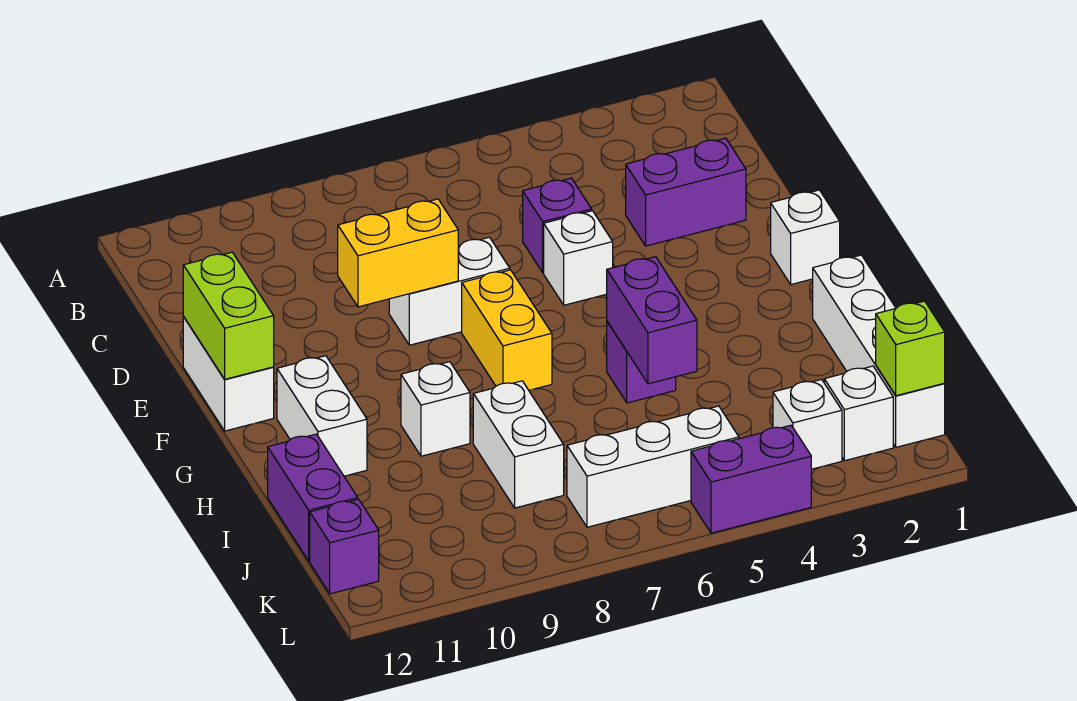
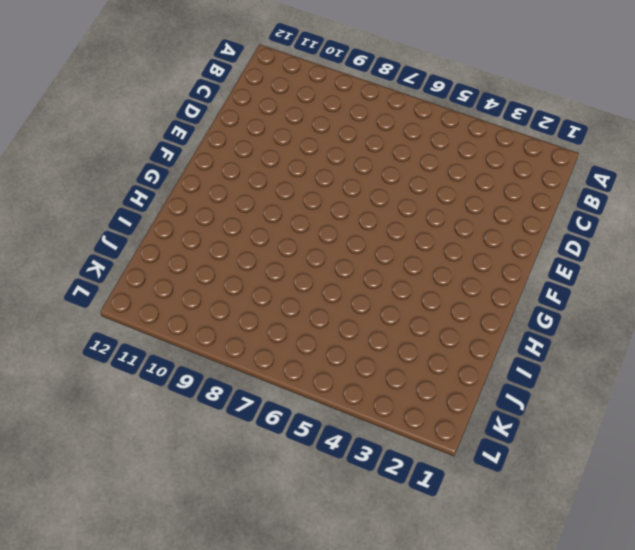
none -> purple brick D2:D3 level 1
none -> purple brick D5 level 1
none -> white brick E5 level 1

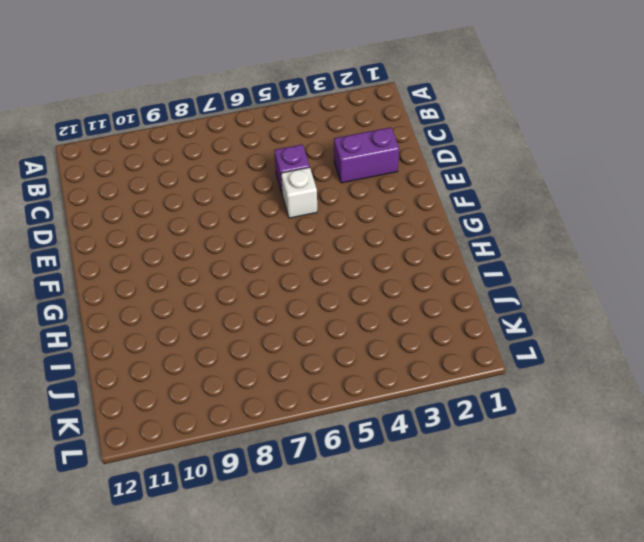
none -> white brick E7:E8 level 1
none -> white brick E12:F12 level 1
none -> white brick F1 level 1

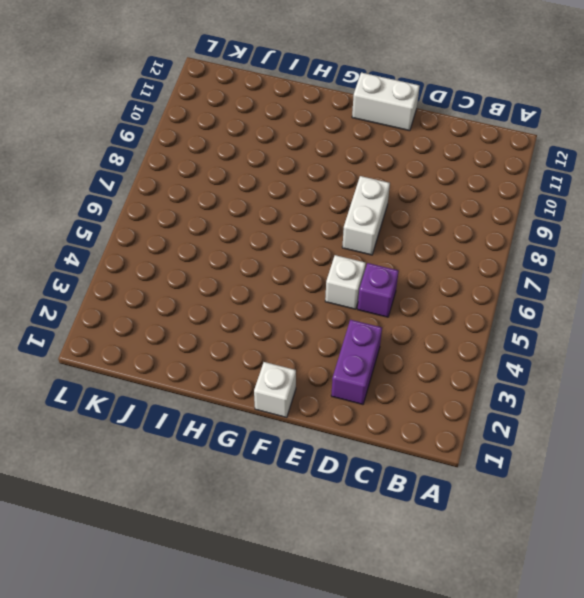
none -> yellow brick F7:G7 level 1
none -> white brick G11:H11 level 1
none -> white brick H1:K1 level 1

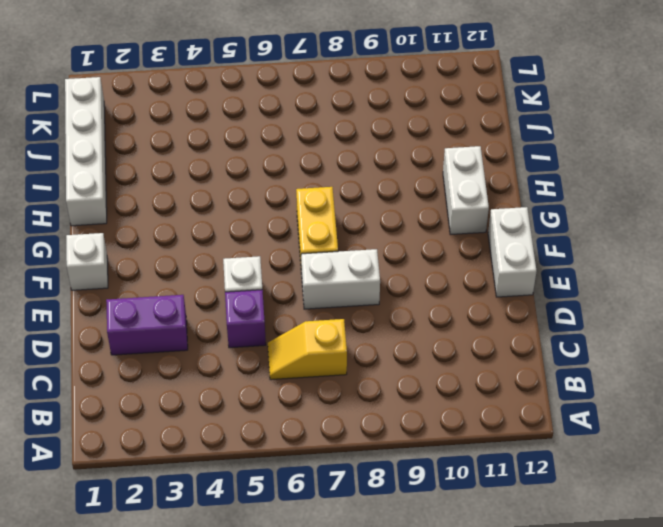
yellow slope C6:C7 level 1 top 7 -> none
none -> purple brick H5 level 1
none -> white brick H9 level 1
none -> white brick I8:J8 level 1

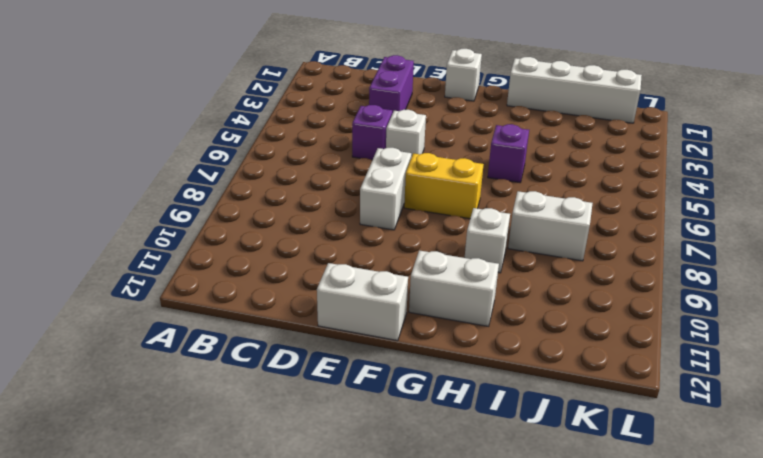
none -> purple brick I12:J12 level 1
none -> white brick K2 level 1
none -> white brick K3 level 1

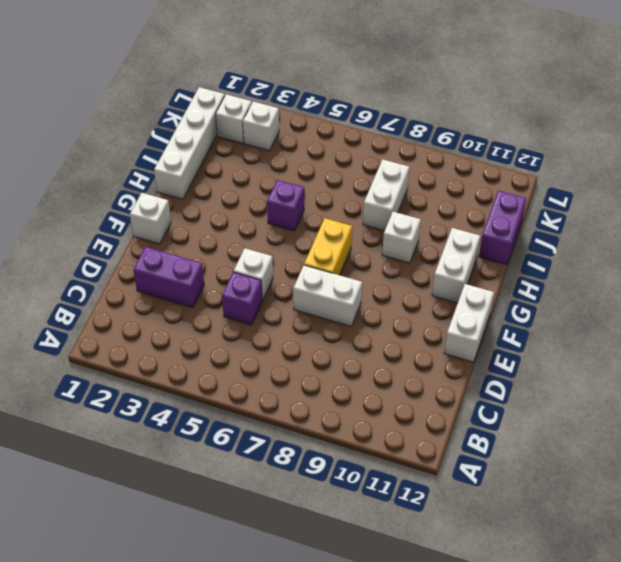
none -> white brick K5:K7 level 1
none -> purple brick K12 level 1
none -> purple brick L4:L5 level 1

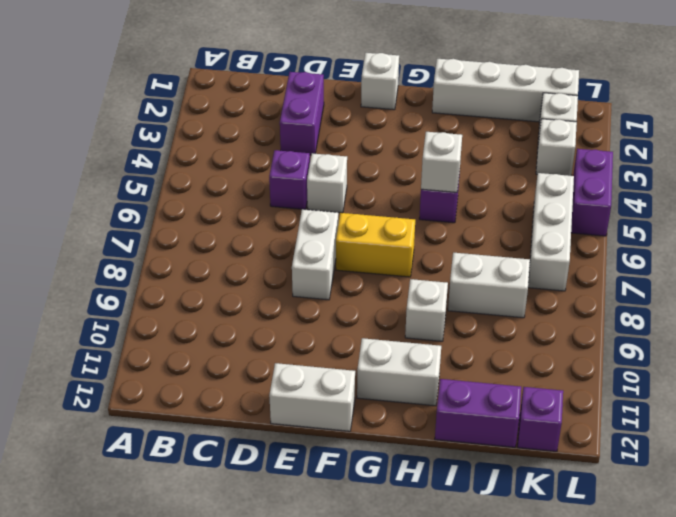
white brick H5 level 2 -> purple brick H5:I5 level 2
none -> yellow brick E8:E9 level 2
none -> lime brick E12:F12 level 2
none -> lime brick K1 level 2

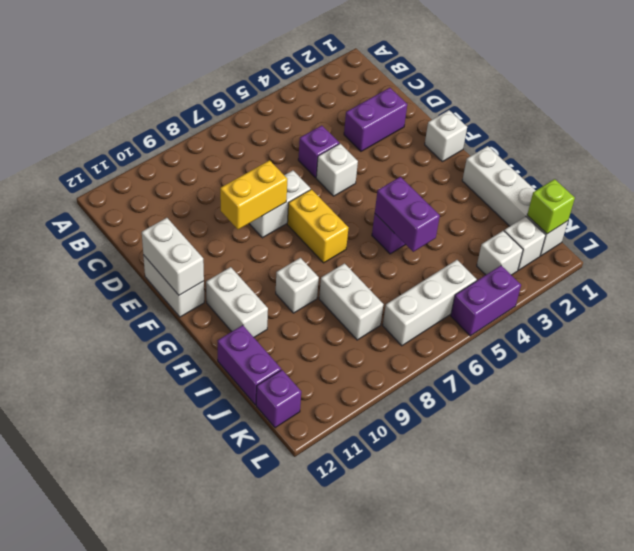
white brick E12:F12 level 2 -> lime brick E12:F12 level 2

